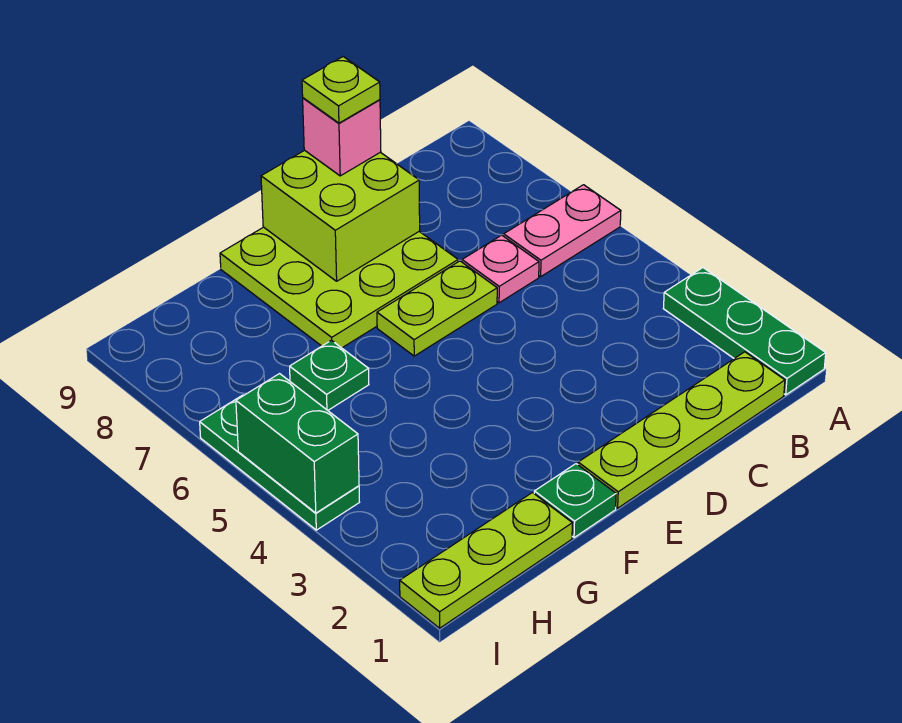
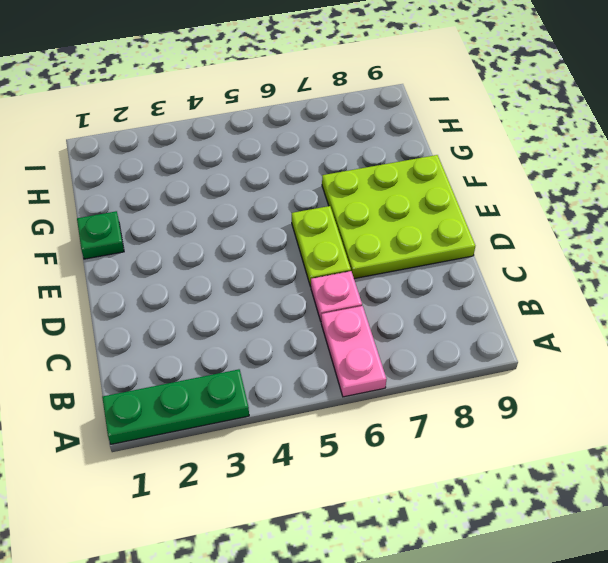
none -> lime plate B1:E1 level 1
none -> lime plate G1:I1 level 1
none -> green plate G6 level 1

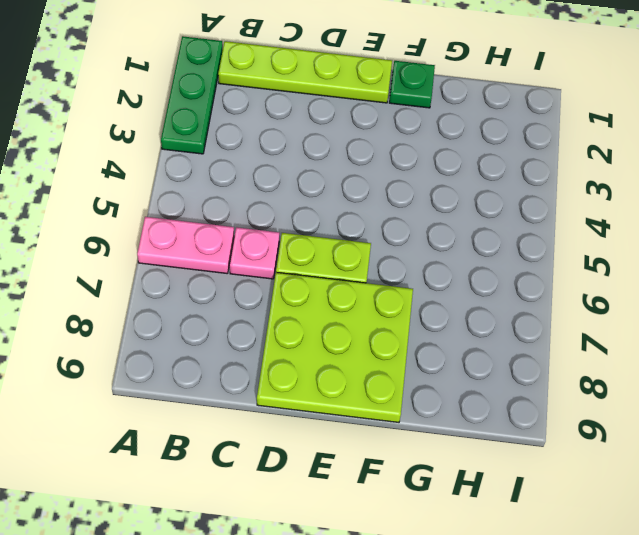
none -> lime plate G1:I1 level 1
none -> green plate G6 level 1
none -> green plate I4:I6 level 1

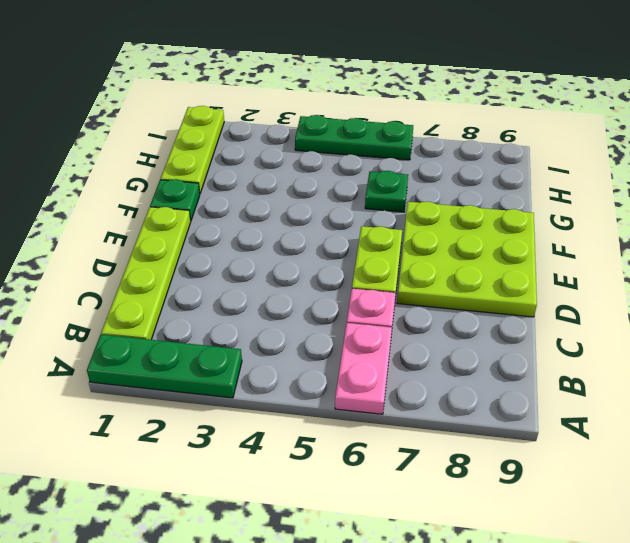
none -> lime brick D8:E9 level 2
none -> green brick I4:I5 level 2
none -> pink brick D9 level 3

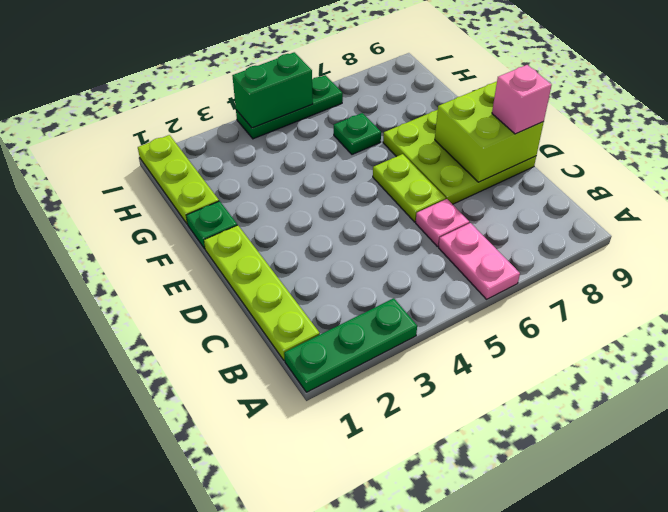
none -> lime plate D9 level 4

